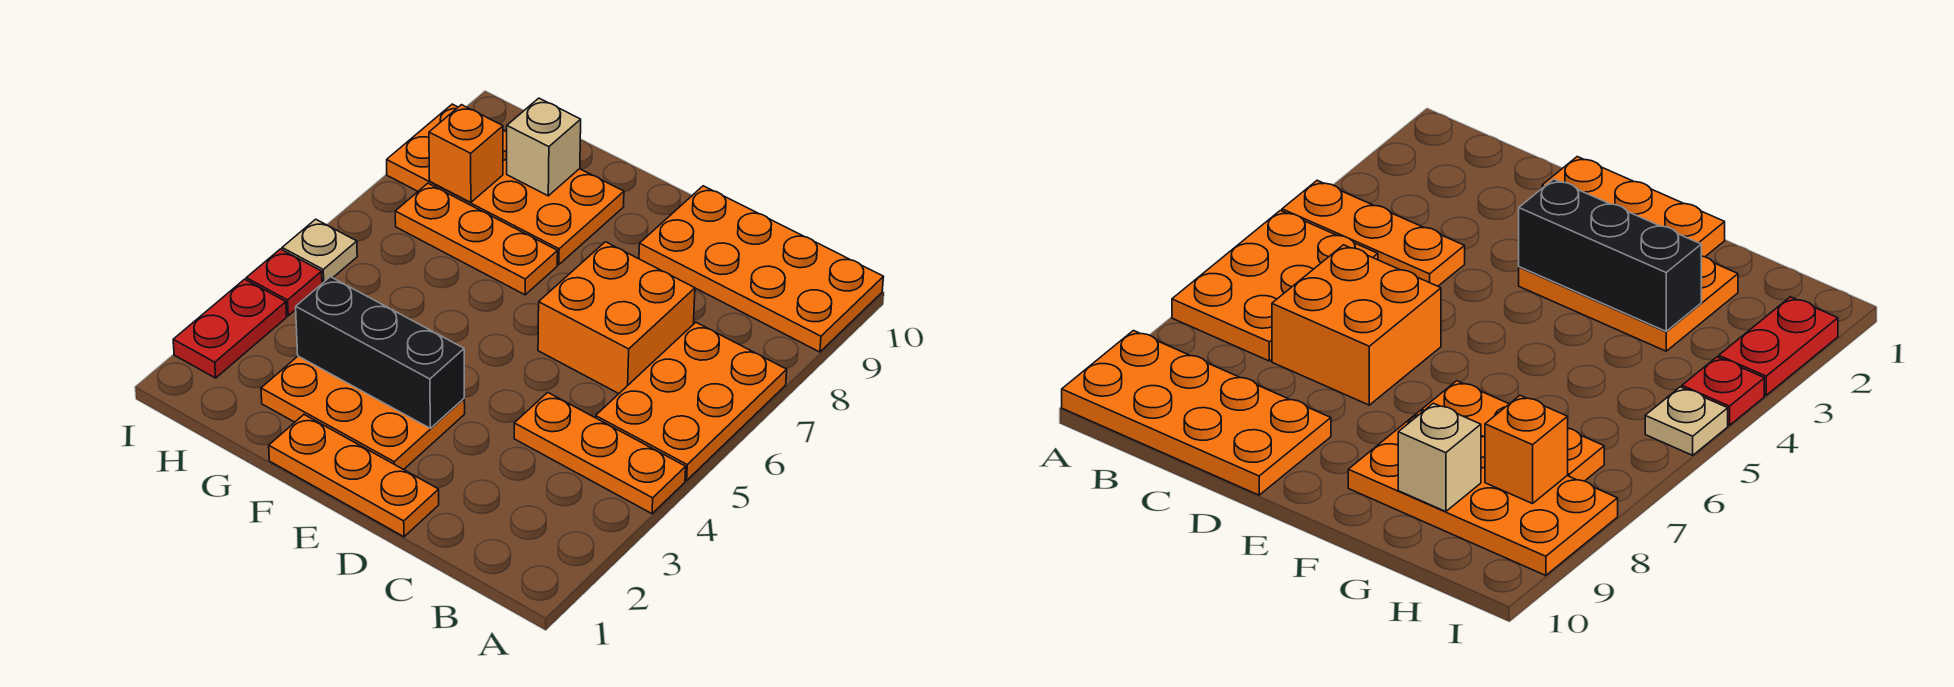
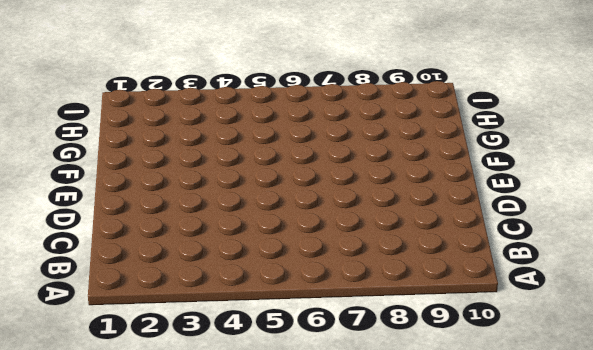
none -> orange plate A4:C4 level 1
none -> orange plate A5:B7 level 1
none -> orange plate A9:D10 level 1

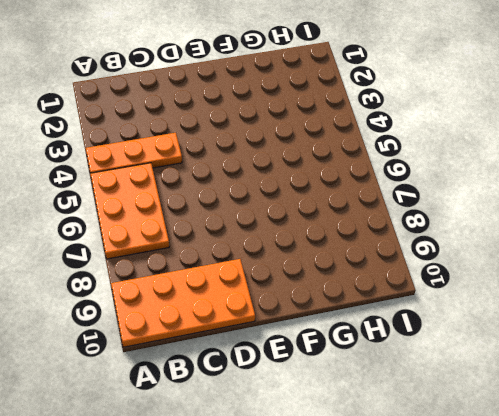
none -> orange brick C6:D7 level 1
none -> orange plate D1:F1 level 1
none -> orange plate E2:G3 level 1

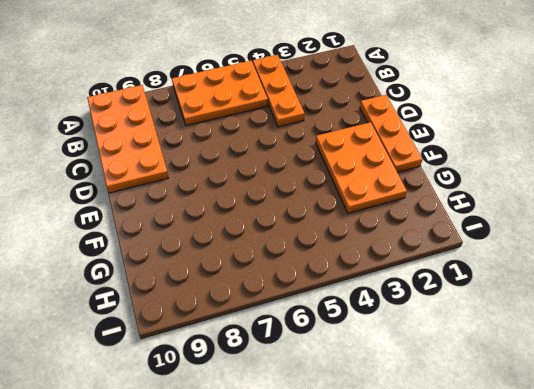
none -> orange brick C6:D7 level 1
none -> orange plate F7:H7 level 1
none -> orange plate F8:I9 level 1

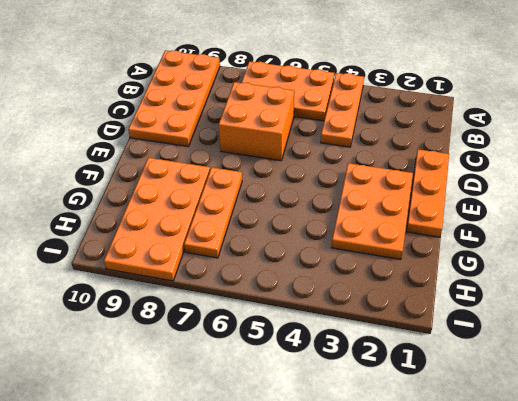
none -> red plate I2:I3 level 1
none -> red plate I4 level 1
none -> tan plate I5 level 1

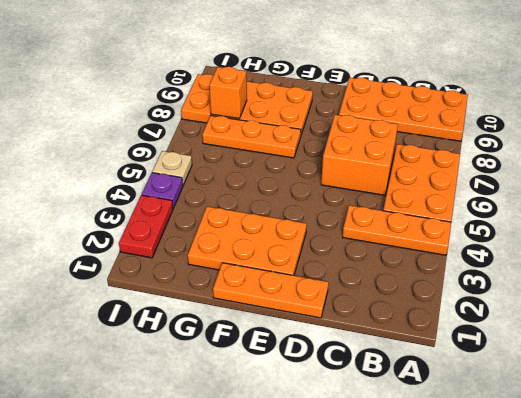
purple plate I4 level 1 -> red plate I4 level 1
none -> black brick E3:G3 level 2
none -> tan brick G9 level 2

